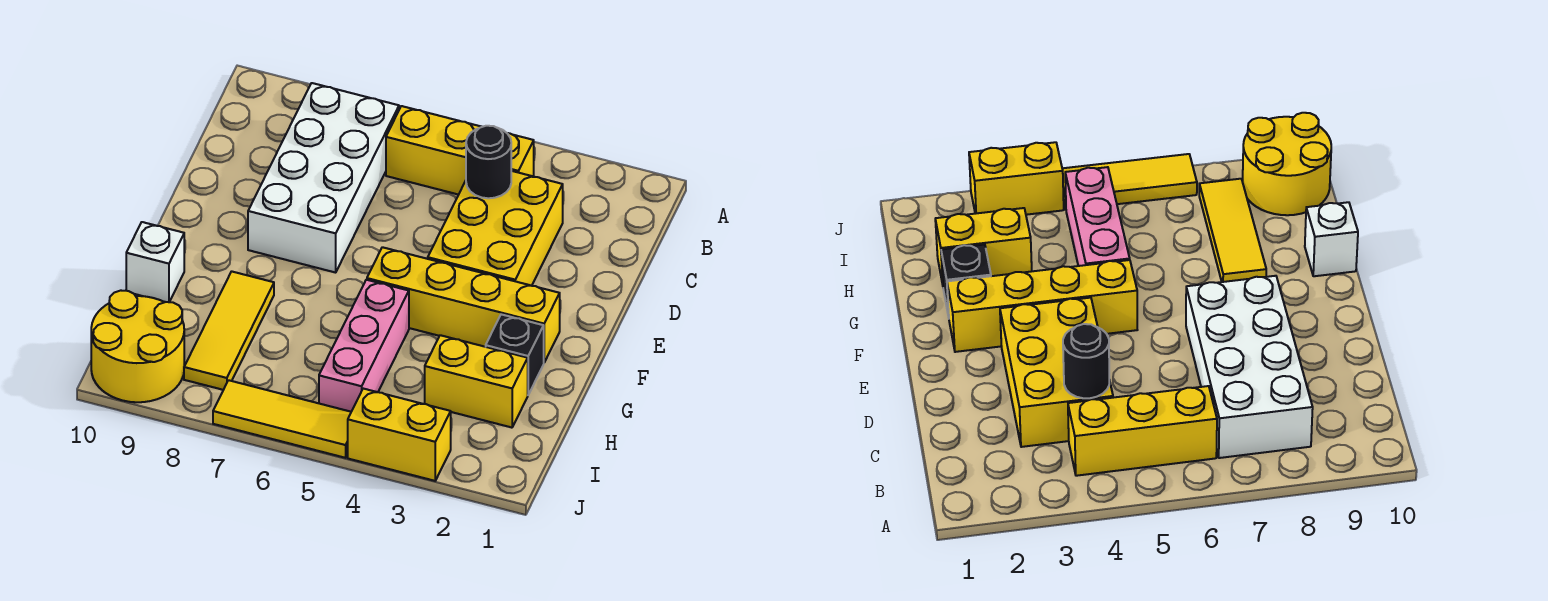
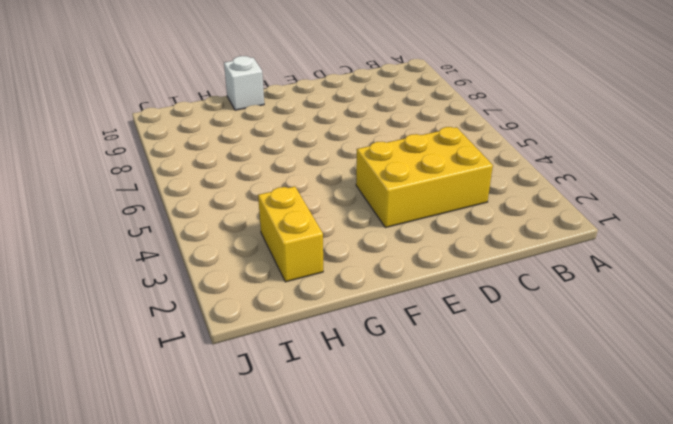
none -> yellow brick B4:B6 level 1
none -> white brick B7:E8 level 1
none -> yellow brick F2:F5 level 1

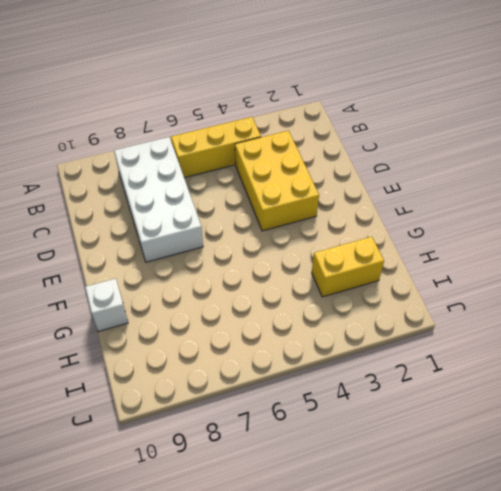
none -> yellow brick F2:F5 level 1
none -> black brick G2 level 1
none -> pink brick G5:I5 level 1

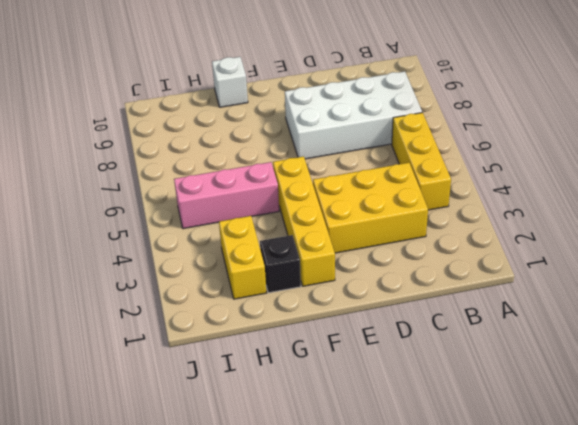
none -> yellow tile G8:I8 level 1
none -> yellow round brick I9:J10 level 1
none -> yellow brick J3:J4 level 1

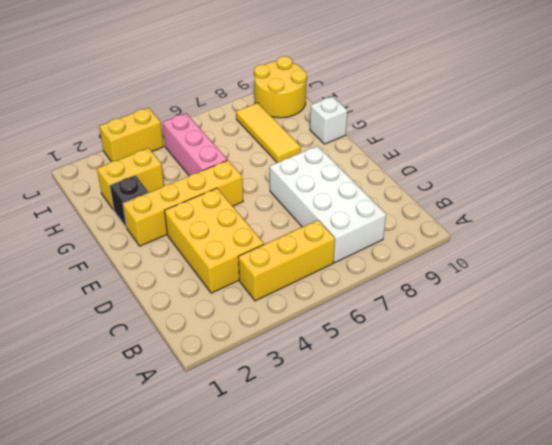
none -> yellow tile J5:J7 level 1
none -> black round brick C4 level 2

